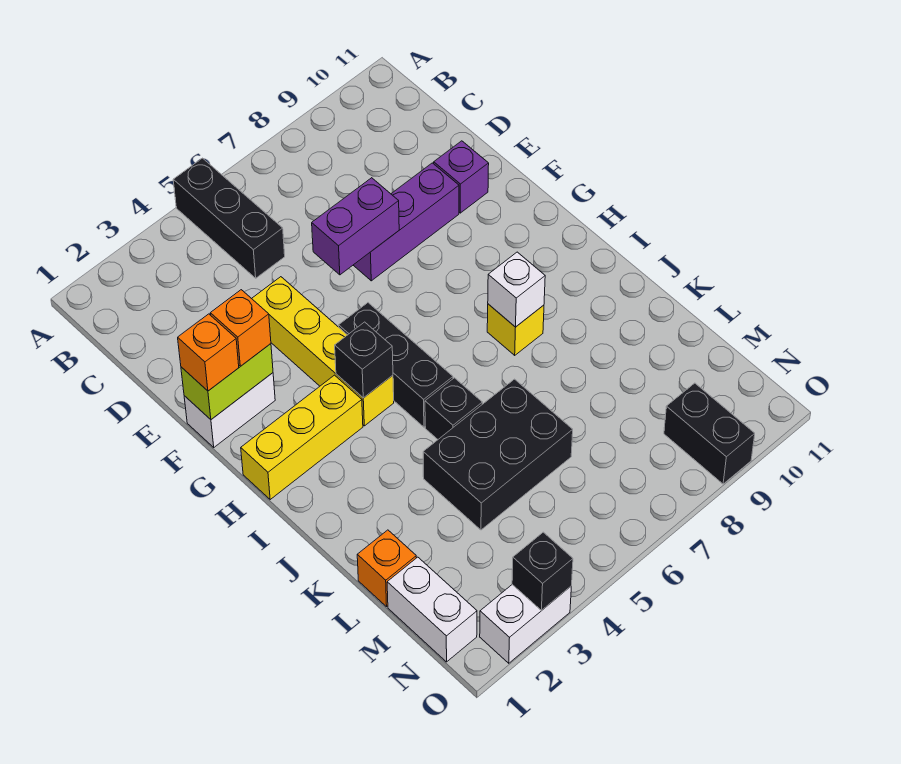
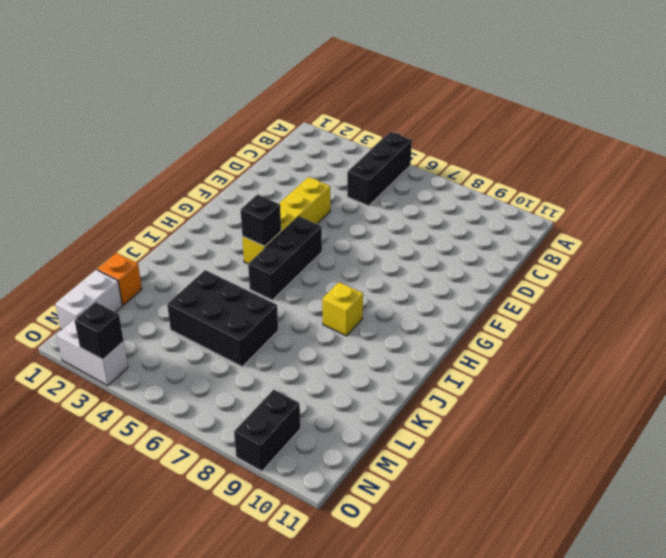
none -> purple brick E7:E9 level 1
none -> purple brick E10 level 1
none -> white brick F1:F2 level 1

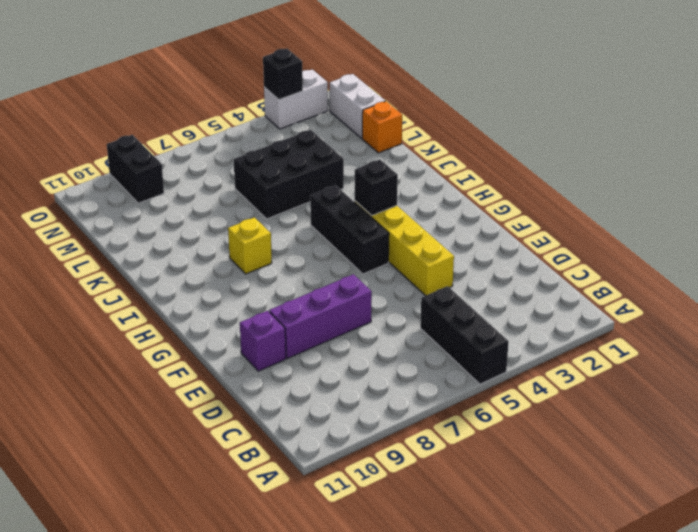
none -> white brick F1:F2 level 1
none -> yellow brick H1:H3 level 1
none -> black brick J5 level 1

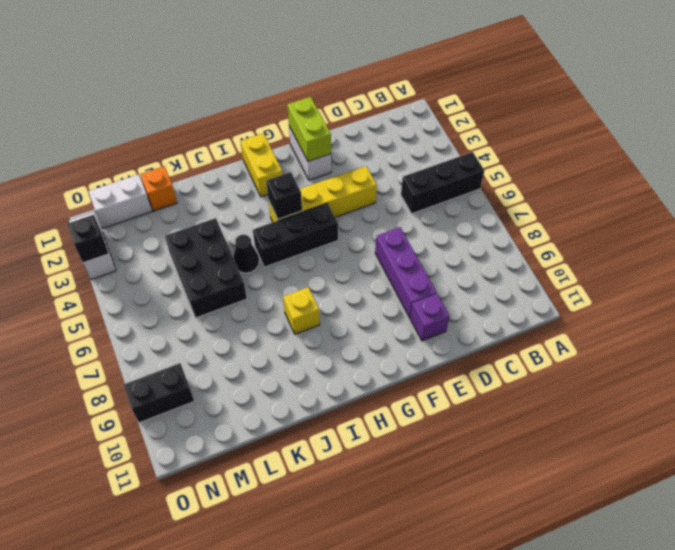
yellow brick H1:H2 level 1 -> yellow brick H1:H3 level 1
black cone J5 level 1 -> black brick J5 level 1
none -> purple brick E6:E7 level 2
none -> white brick I8 level 2
none -> orange brick F1 level 3

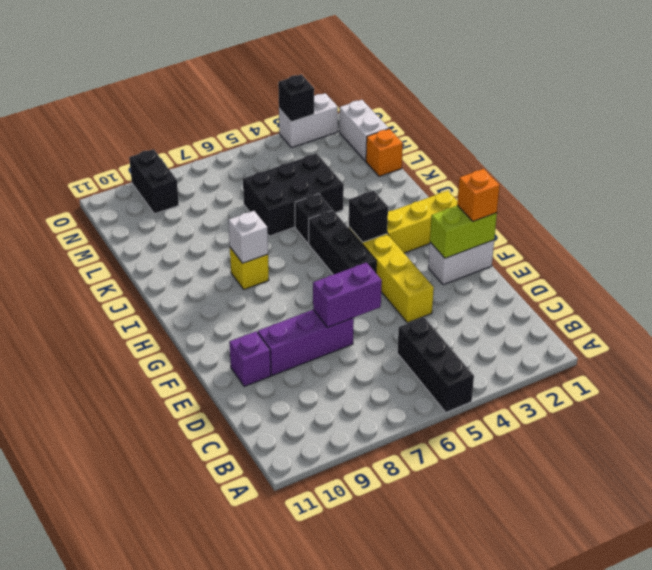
none -> orange brick F2 level 3

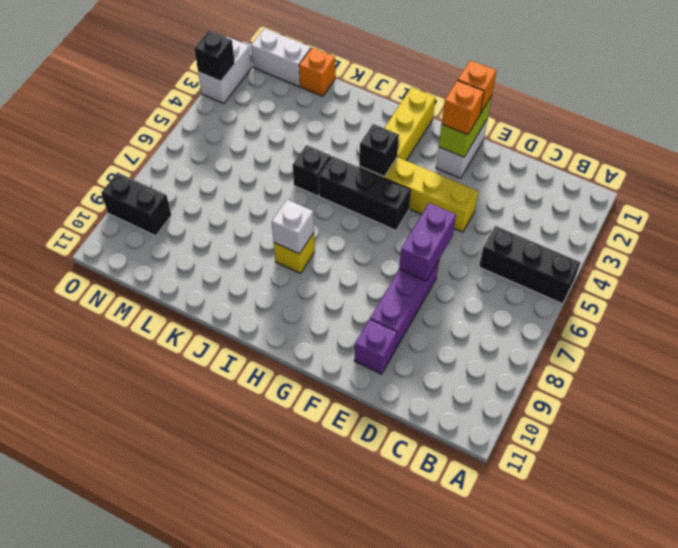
none -> black brick K4:L6 level 1

